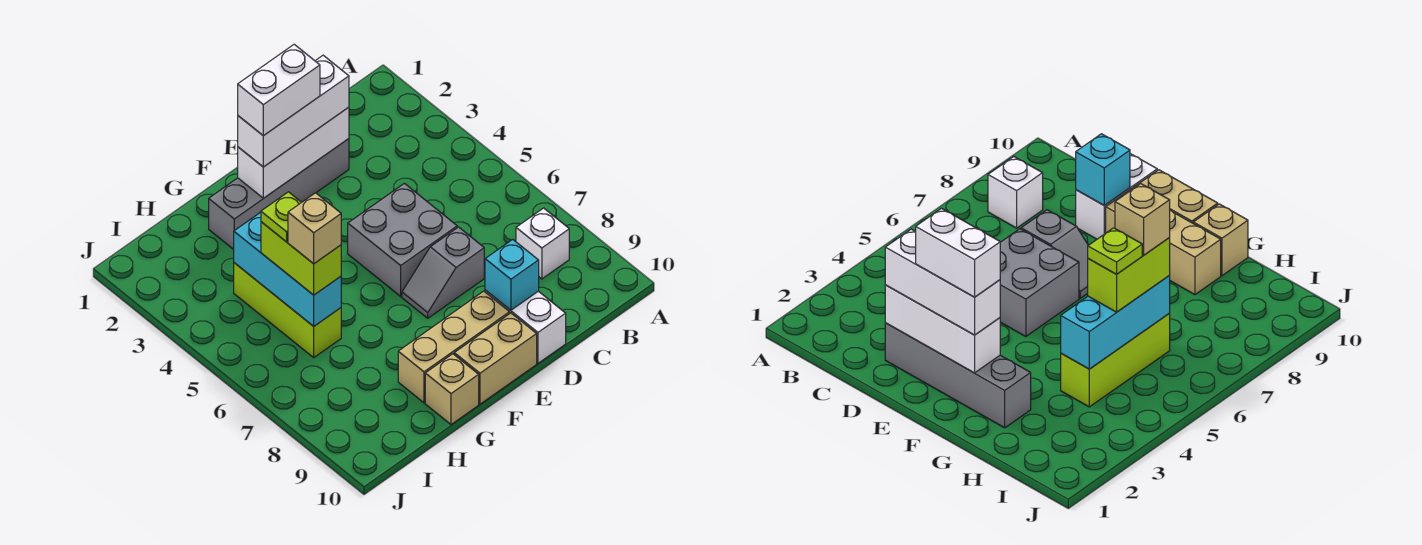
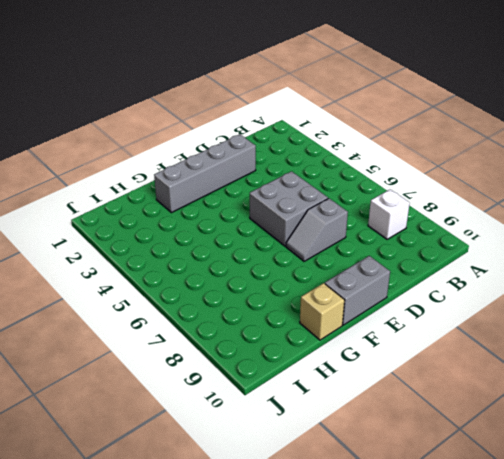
grey brick E10:F10 level 1 -> tan brick E10:F10 level 1
none -> white brick D9:D10 level 1
none -> tan brick E9:G9 level 1
none -> lime brick H4:H6 level 1

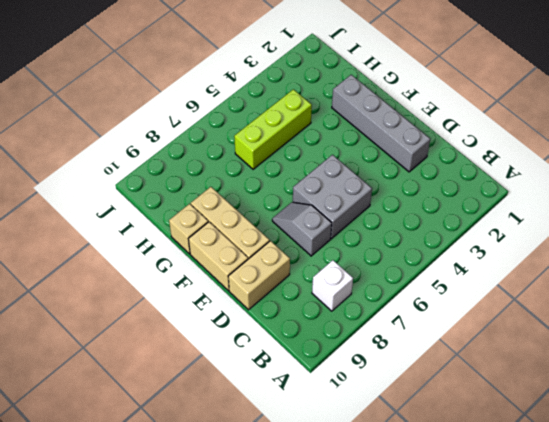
tan brick D9:D10 level 1 -> white brick D9:D10 level 1
none -> white brick D2:F2 level 2
none -> cyan brick D9 level 2
none -> cyan brick H4:H6 level 2

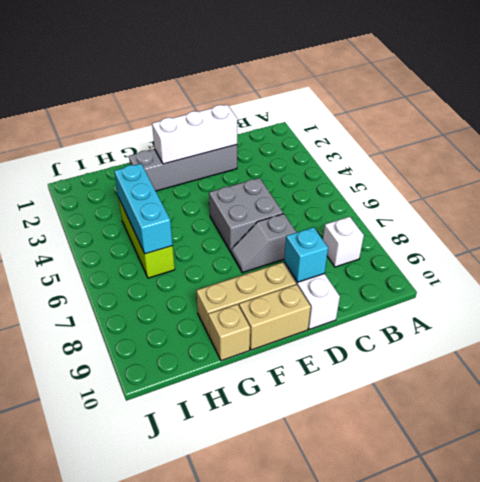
none -> white brick D2:F2 level 3
none -> lime brick H5:H6 level 3
none -> white brick E2:F2 level 4

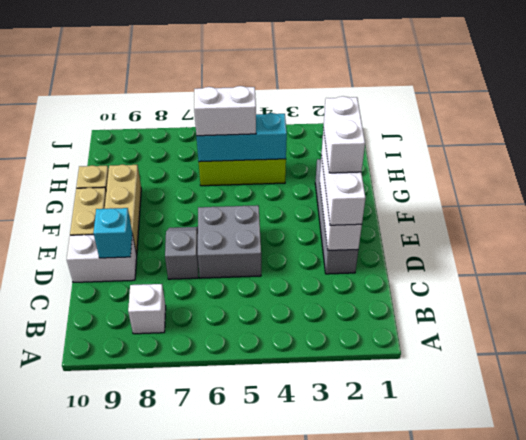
white brick H5:H6 level 3 -> lime brick H5:H6 level 3
none -> lime plate H5 level 4
none -> tan brick H6 level 4

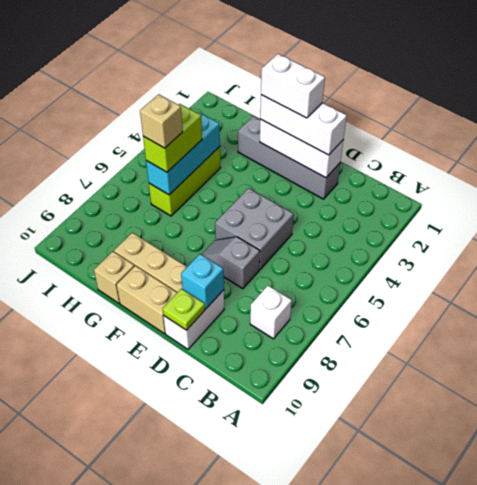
lime plate D10 level 2 -> lime plate H5 level 4

